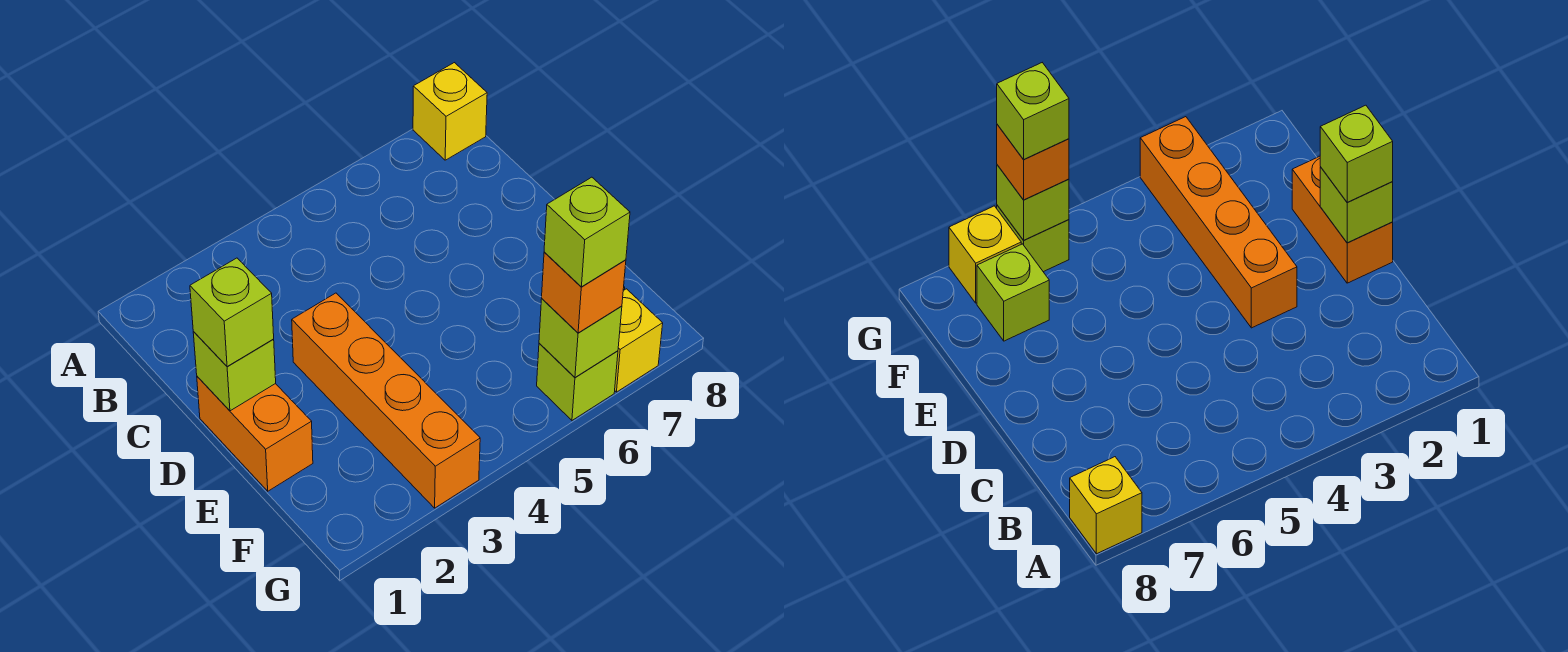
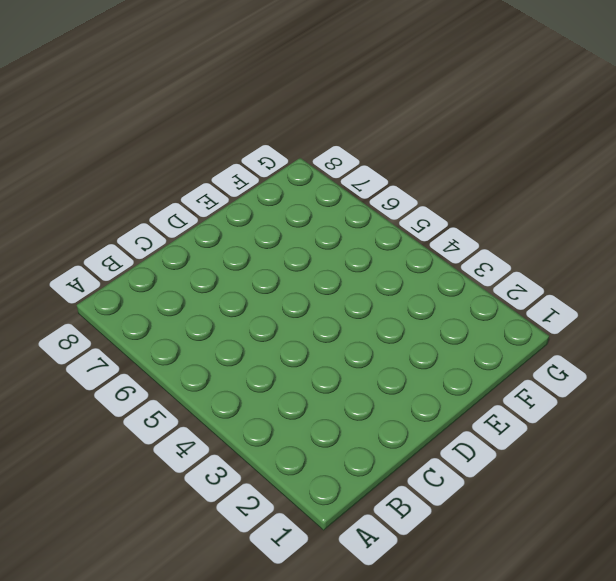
none -> yellow brick A8 level 1
none -> orange brick D1:E1 level 1

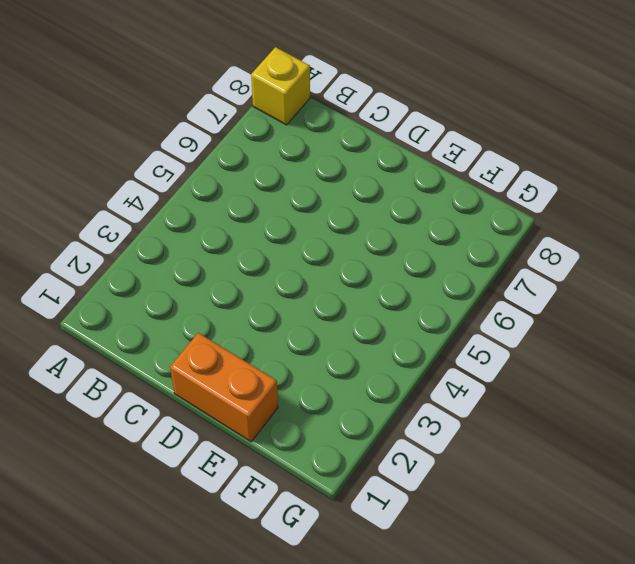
none -> orange brick D3:G3 level 1
none -> lime brick F7 level 1

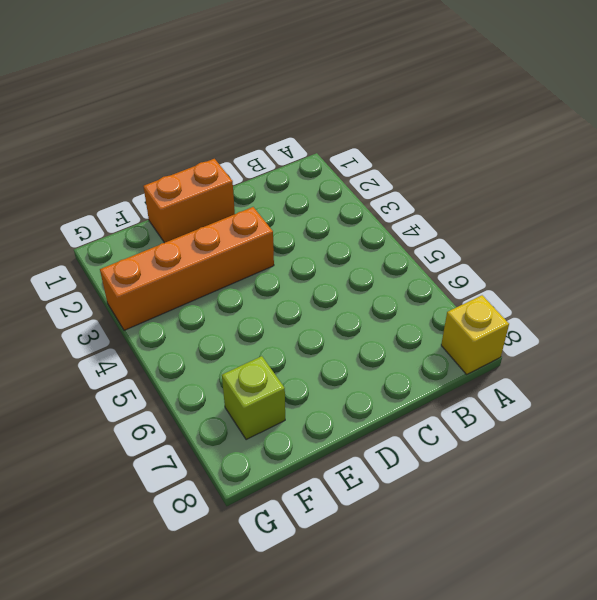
none -> lime brick G6 level 1
none -> yellow brick G7 level 1

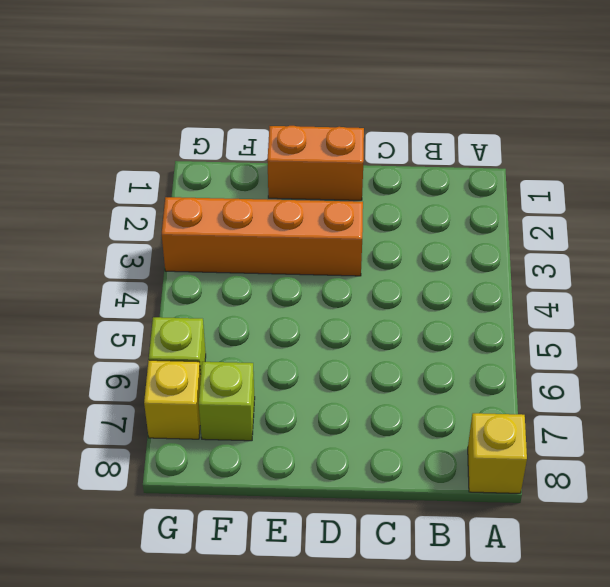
none -> lime brick D1 level 2
none -> lime brick G6 level 2

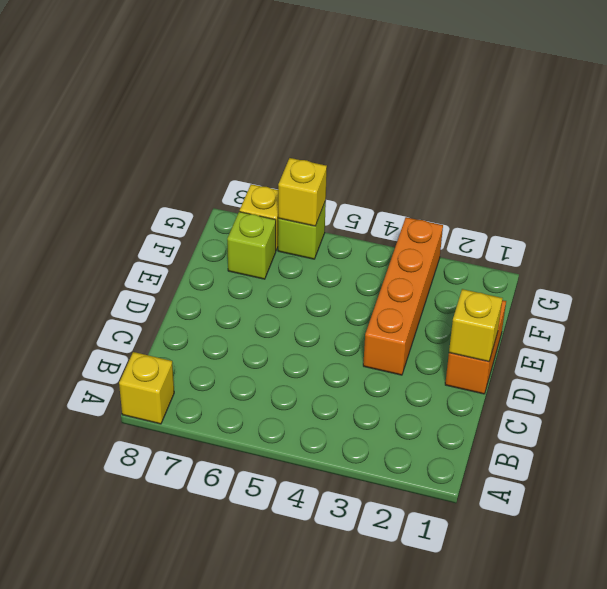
yellow brick D1 level 2 -> lime brick D1 level 2
yellow brick G6 level 2 -> lime brick G6 level 2
none -> lime brick D1 level 3
none -> orange brick G6 level 3

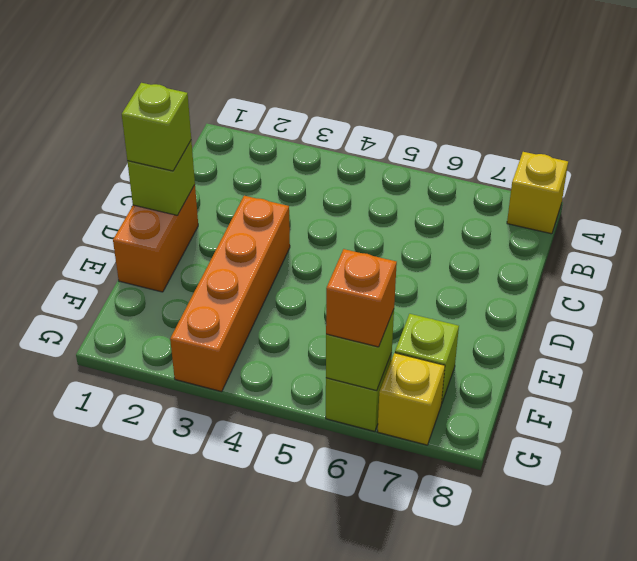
none -> lime brick G6 level 4

